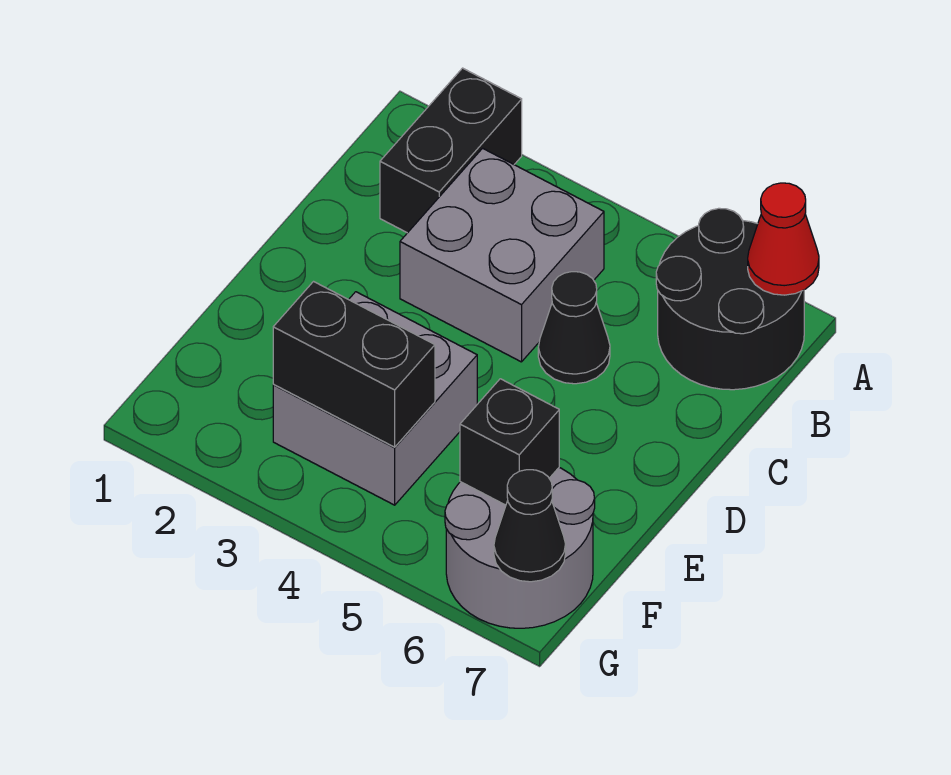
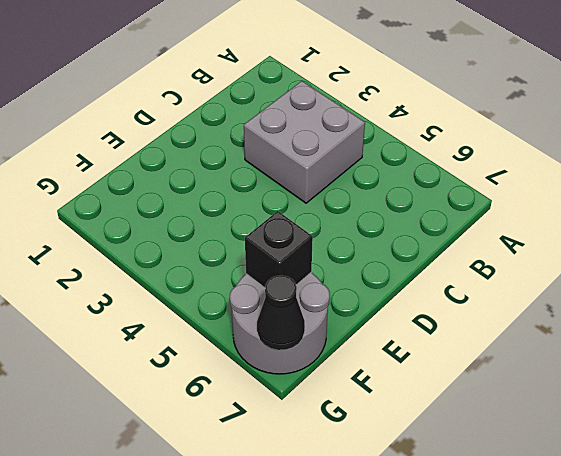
none -> black brick A2:B2 level 1
none -> black round brick A6:B7 level 1

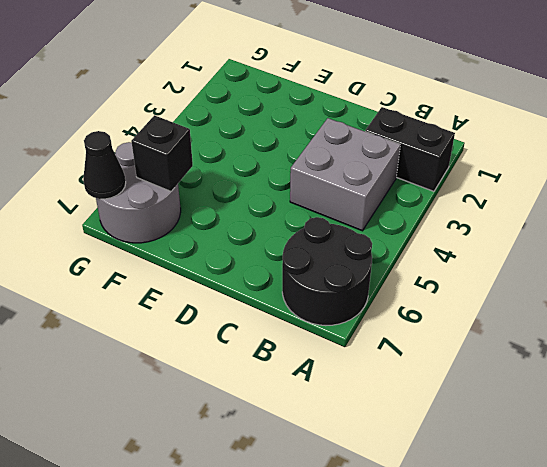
none -> black cone C5 level 1
none -> grey brick E3:F4 level 1

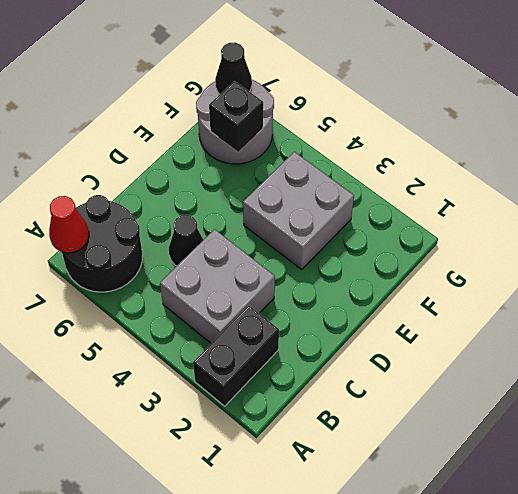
none -> black brick F3:F4 level 2

